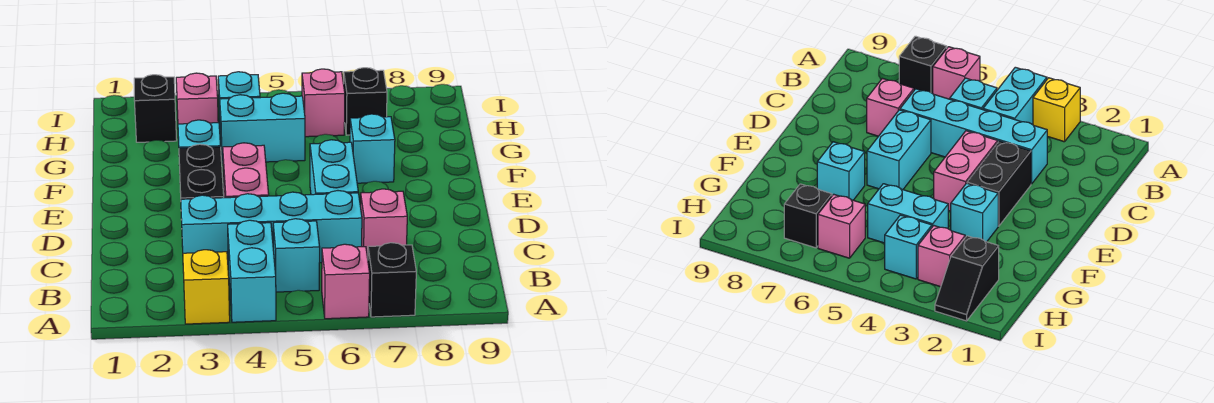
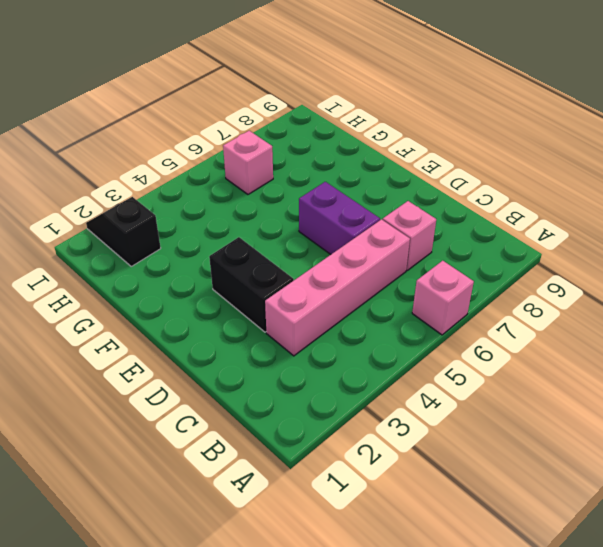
pink brick C3:C6 level 1 -> cyan brick C3:C6 level 1
purple brick D6:E6 level 1 -> cyan brick D6:E6 level 1
none -> yellow brick A3 level 1
none -> cyan brick A4:B4 level 1
none -> black brick A7 level 1

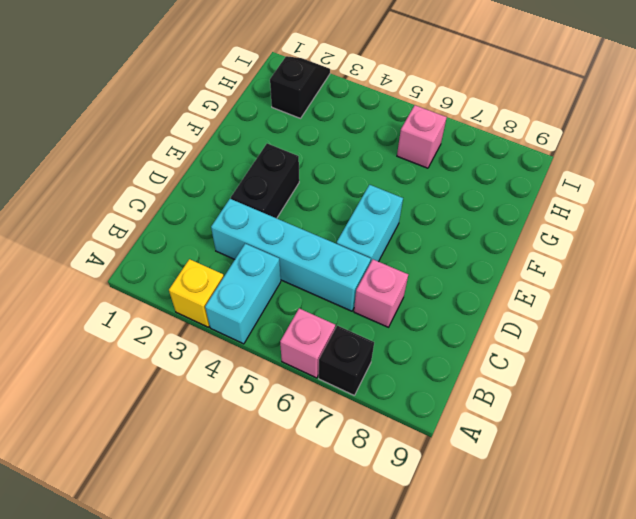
none -> cyan brick B5 level 1
none -> pink brick D4:E4 level 1
none -> cyan brick F3 level 1

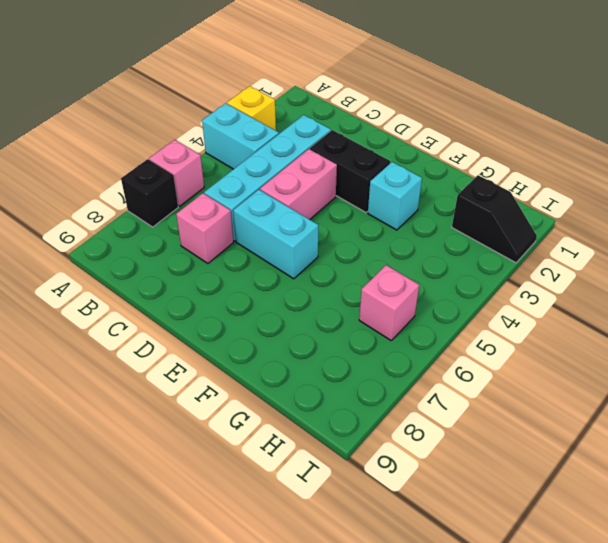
pink brick D4:D5 level 1 -> pink brick D4:E4 level 1
none -> cyan brick B5 level 1
none -> cyan brick F7 level 1
none -> cyan brick G4:G5 level 1

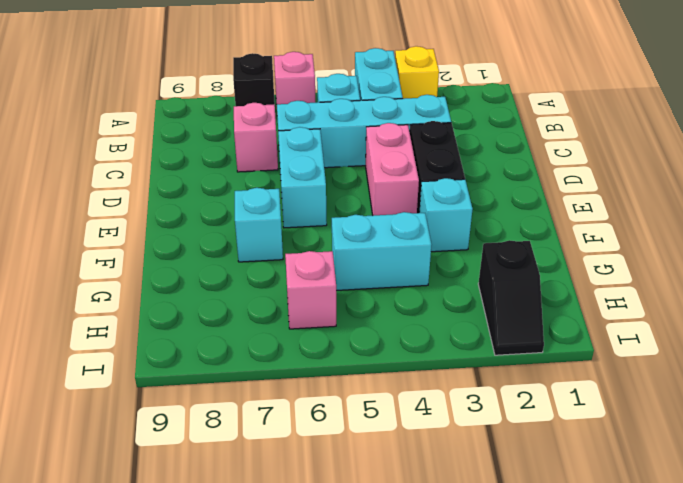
none -> pink brick H3 level 1
none -> cyan brick H4 level 1
none -> black brick H7 level 1

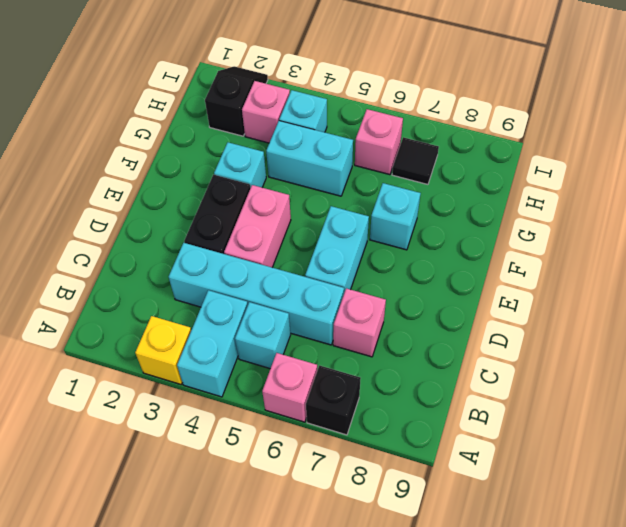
black tile H7 level 1 -> black brick H7 level 1

